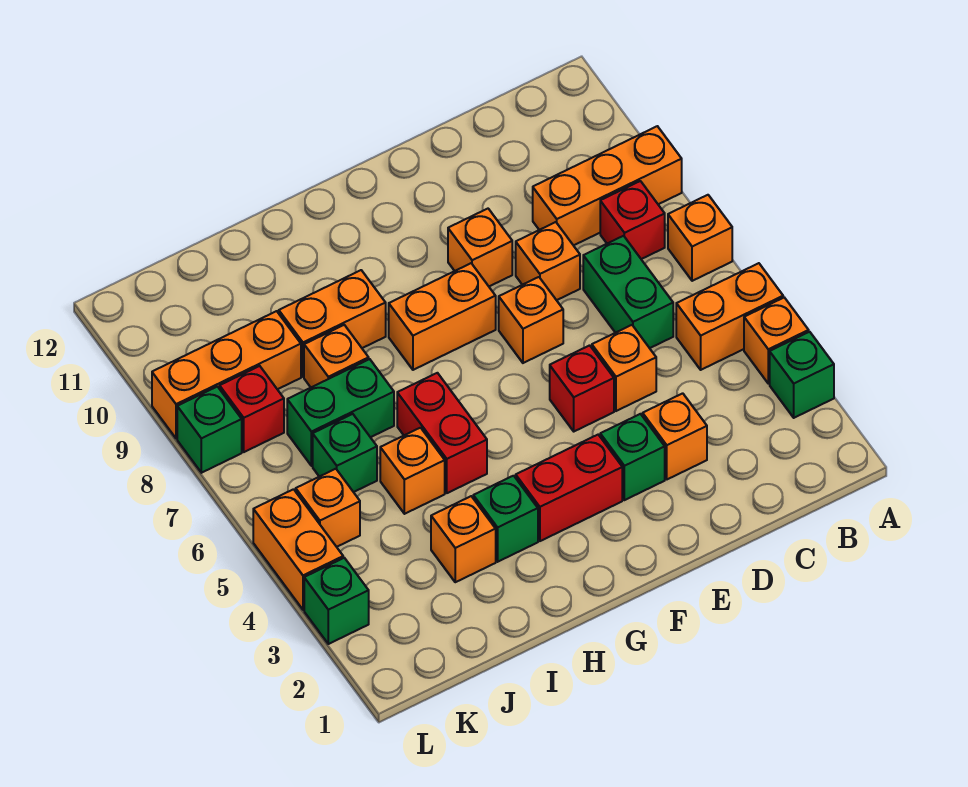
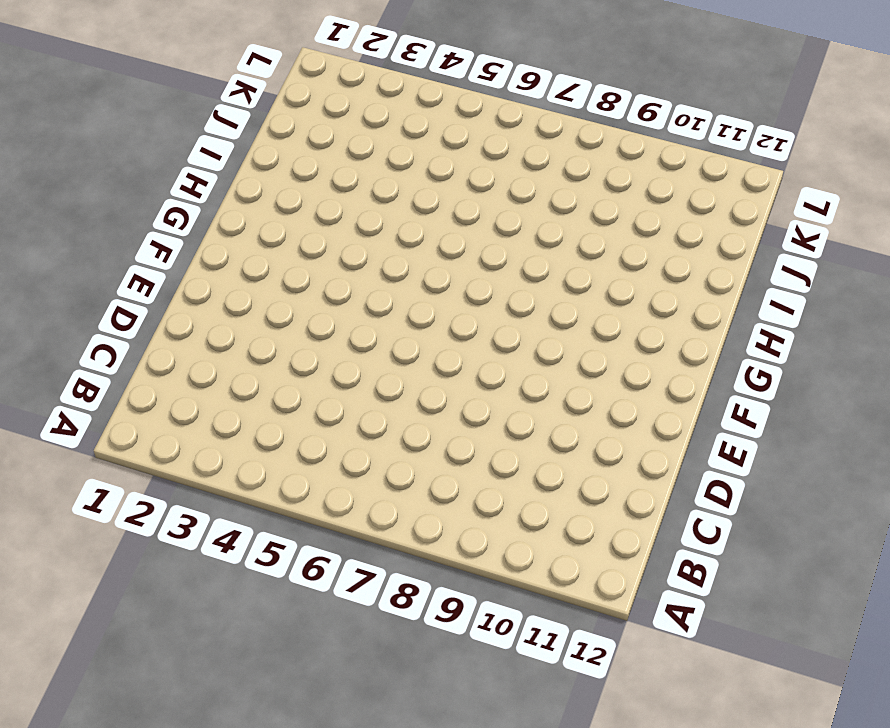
none -> green brick A3 level 1
none -> orange brick A4 level 1
none -> orange brick A5:B5 level 1
none -> orange brick A7 level 1

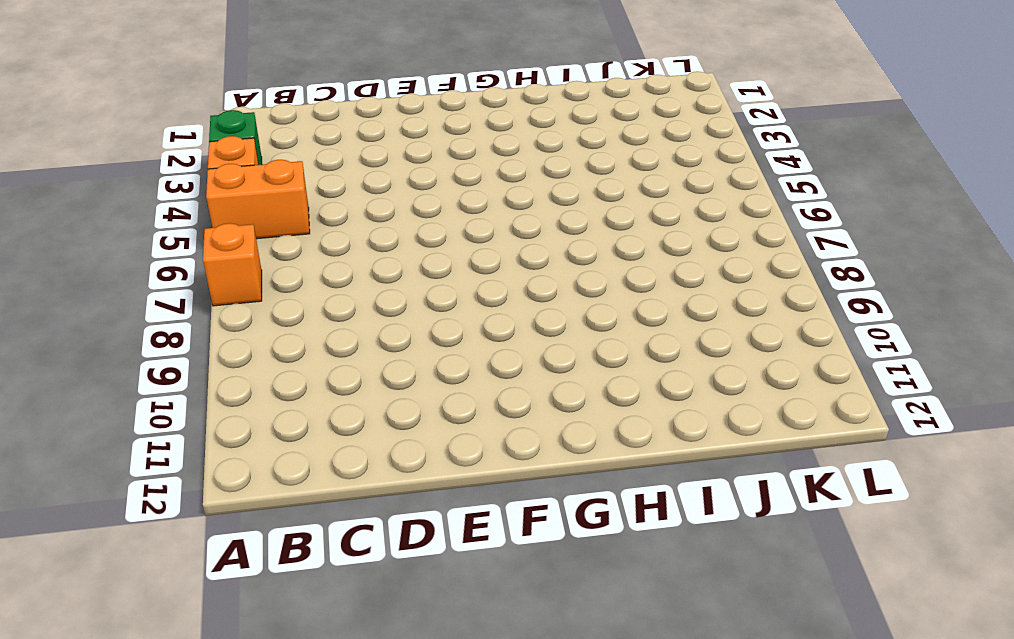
none -> orange brick A9:C9 level 1
none -> red brick B8 level 1
none -> green brick C6:C7 level 1
none -> orange brick D3 level 1

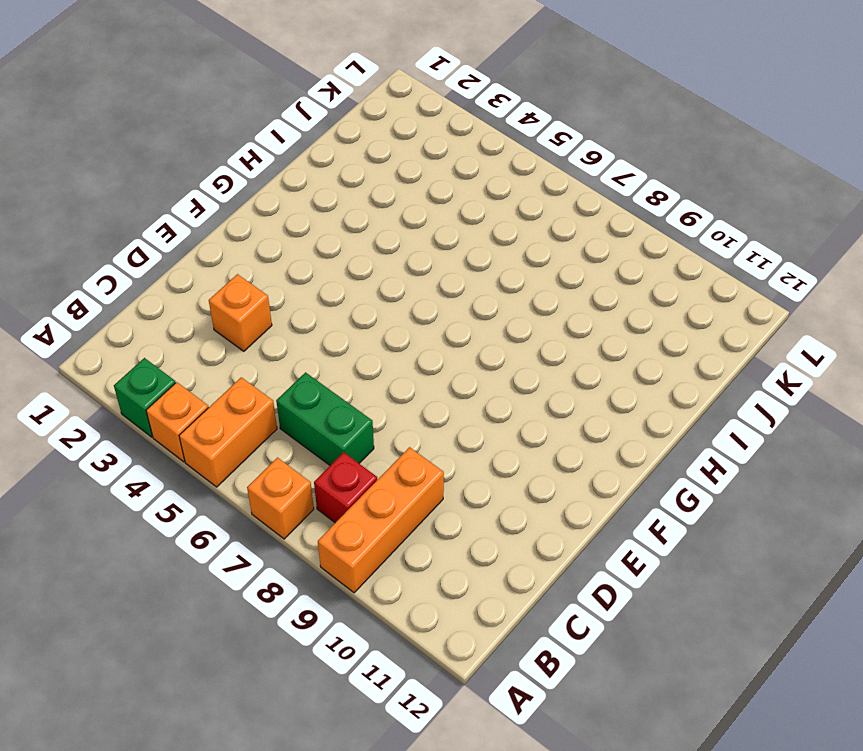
none -> orange brick D5 level 1
none -> orange brick D8 level 1
none -> green brick E3 level 1
none -> red brick E5 level 1

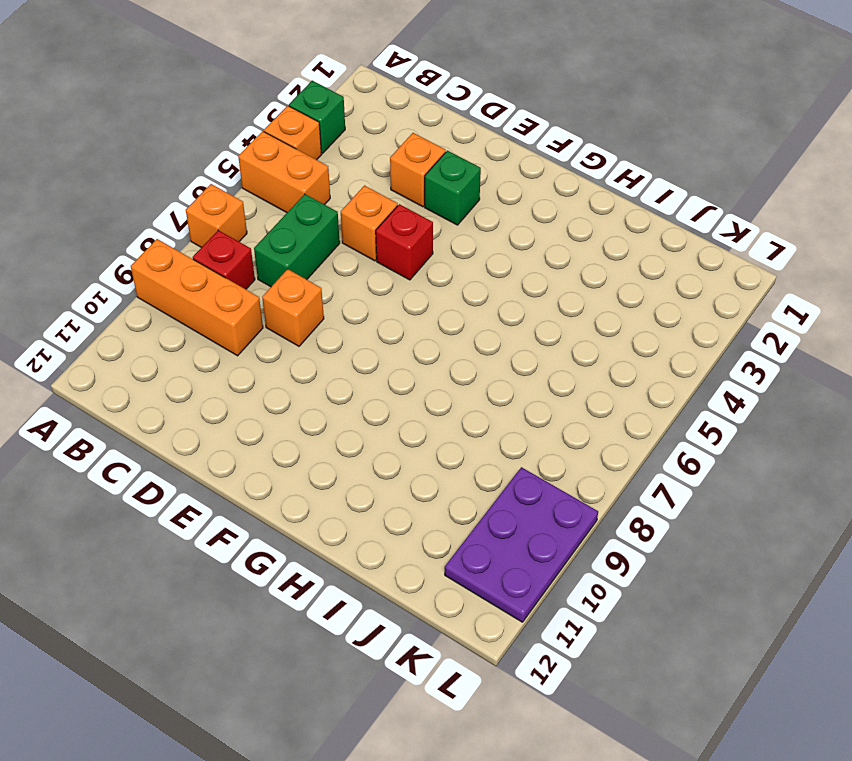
purple plate K9:L11 level 1 -> orange brick J9:L9 level 1
none -> orange brick E7 level 1
none -> orange brick E9 level 1
none -> red brick F3:G3 level 1
none -> orange brick F8:G8 level 1

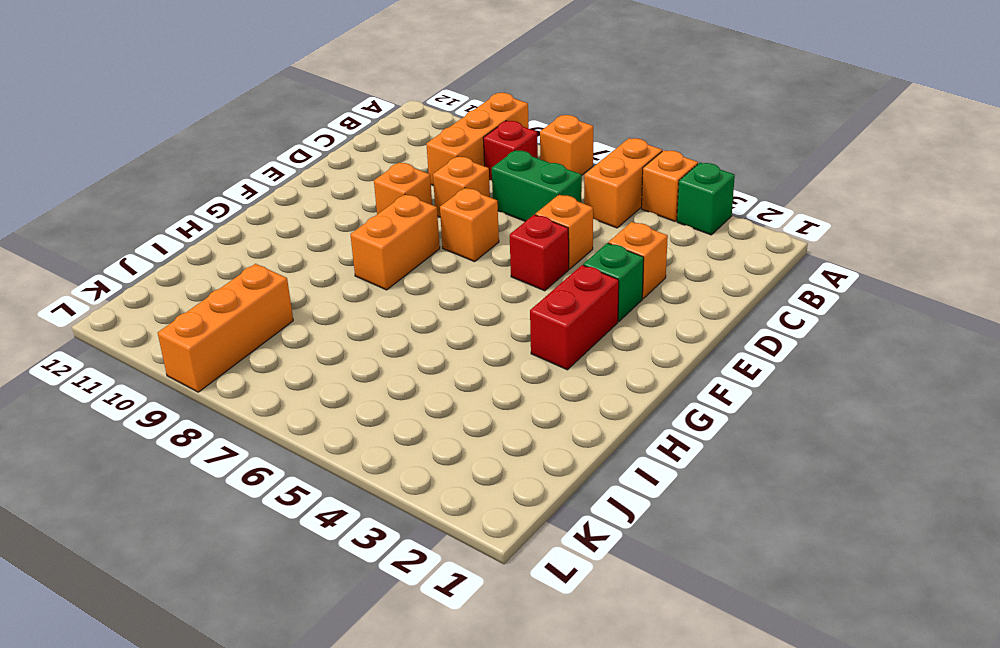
none -> green brick H3 level 1
none -> red brick H5:H6 level 1
none -> orange brick H9:I9 level 1
none -> orange brick I3 level 1

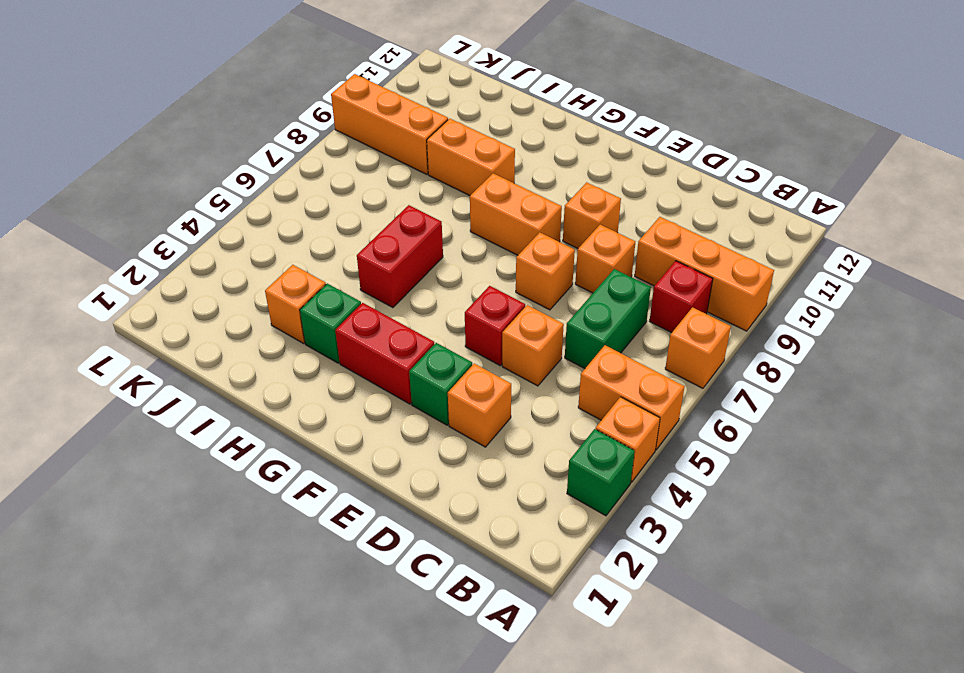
none -> orange brick I5 level 1
none -> green brick I7:J7 level 1
none -> orange brick I8 level 1
none -> green brick J6 level 1

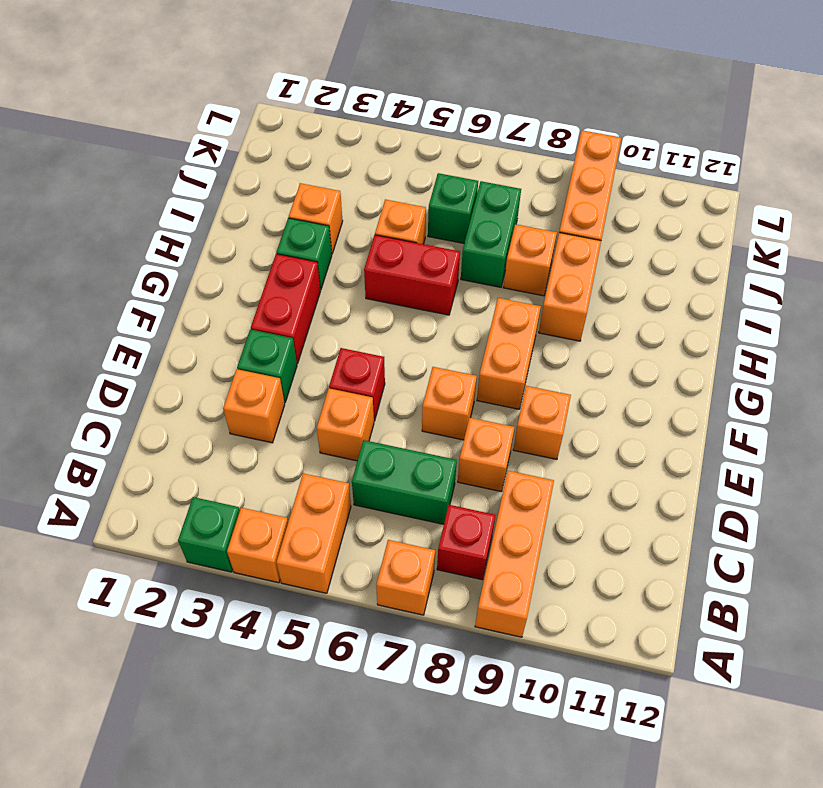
none -> orange brick K5 level 1
none -> red brick K8 level 1
none -> green brick L3 level 1
none -> orange brick L4:L5 level 1

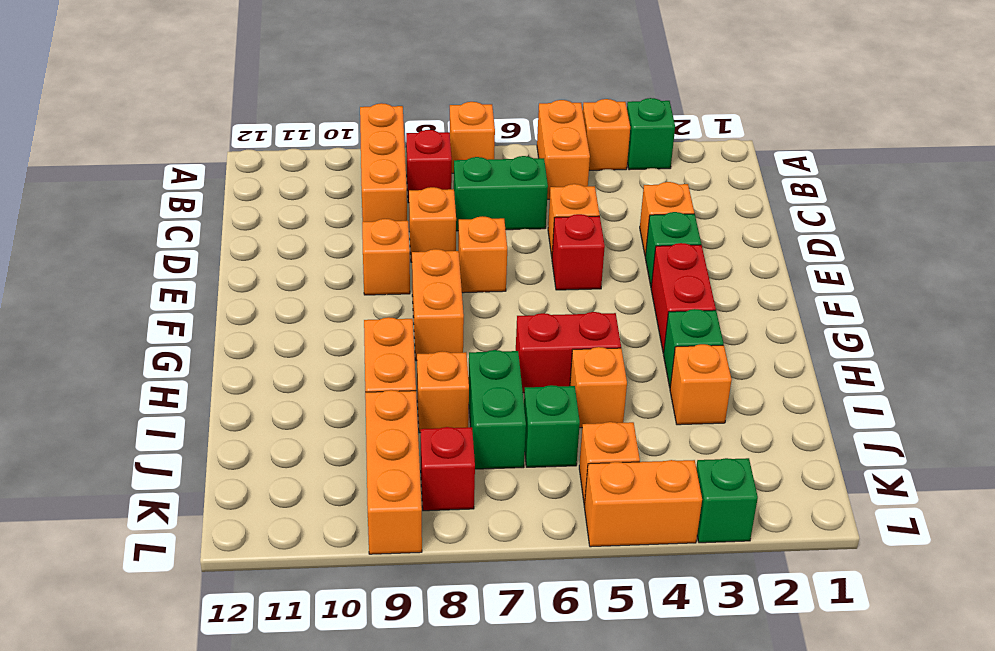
none -> green brick L8 level 1

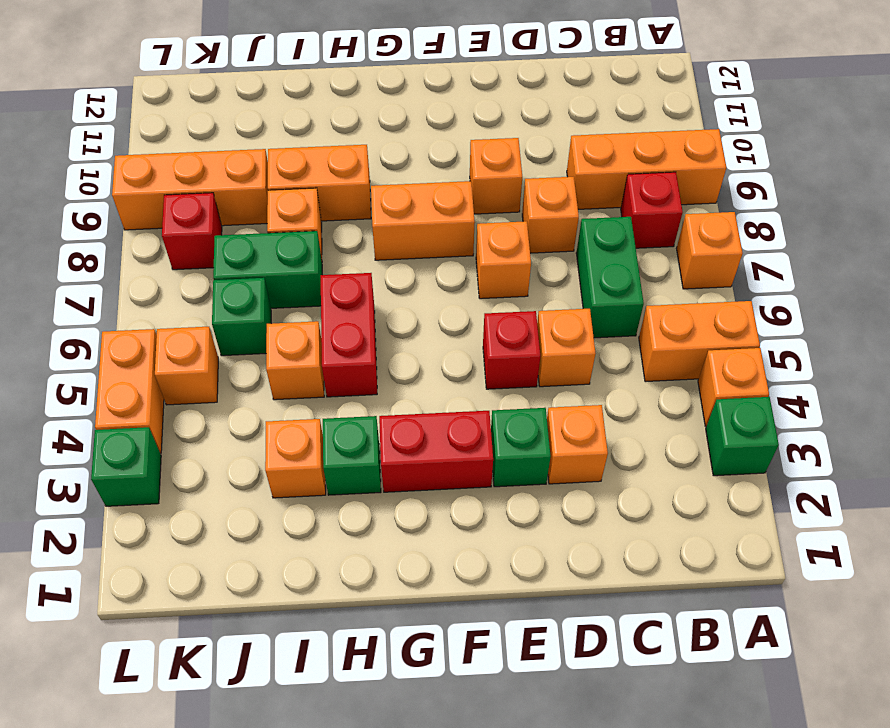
none -> green brick L8 level 1

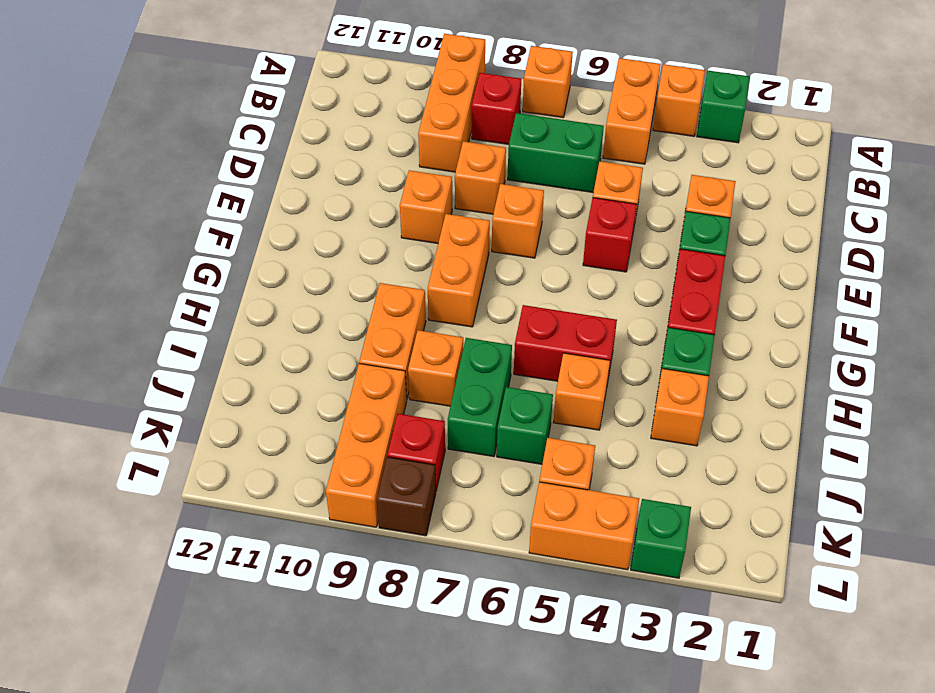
brown brick L8 level 1 -> green brick L8 level 1

